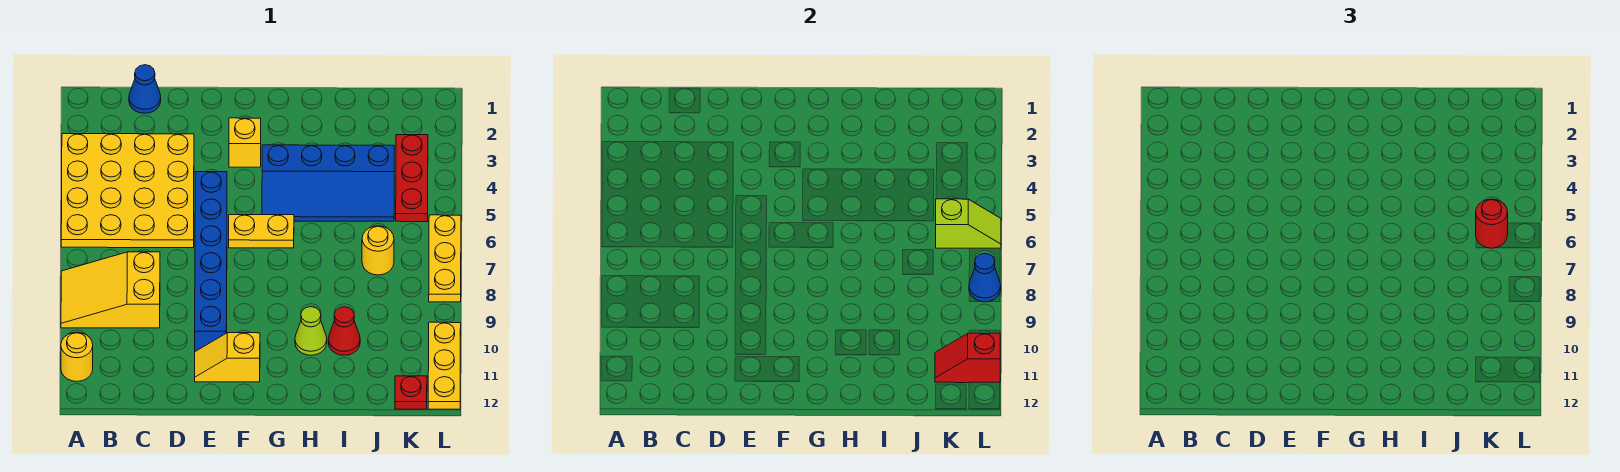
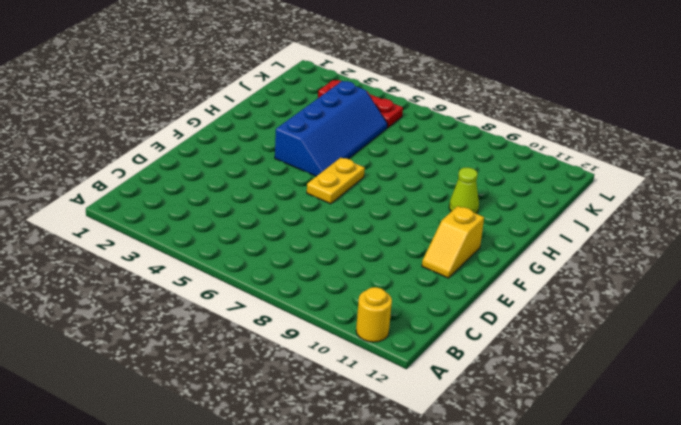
none -> yellow plate A3:D6 level 1
none -> yellow slope A8:C9 level 1 top C
none -> blue cone C1 level 1

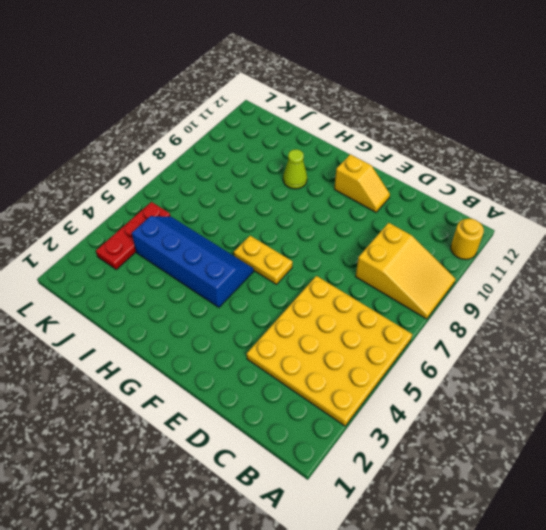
none -> blue cone C1 level 1
none -> blue brick E5:E10 level 1
none -> yellow brick F3 level 1

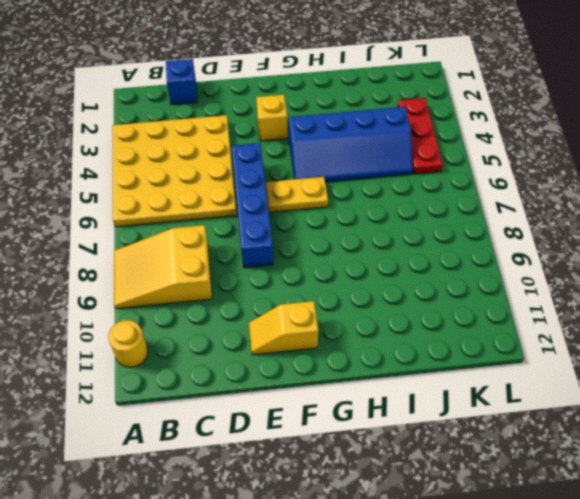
blue brick C1 level 1 -> blue cone C1 level 1
blue brick E5:E8 level 1 -> blue brick E5:E10 level 1
none -> lime cone H10 level 1
none -> red cone I10 level 1
none -> yellow round brick J7 level 1

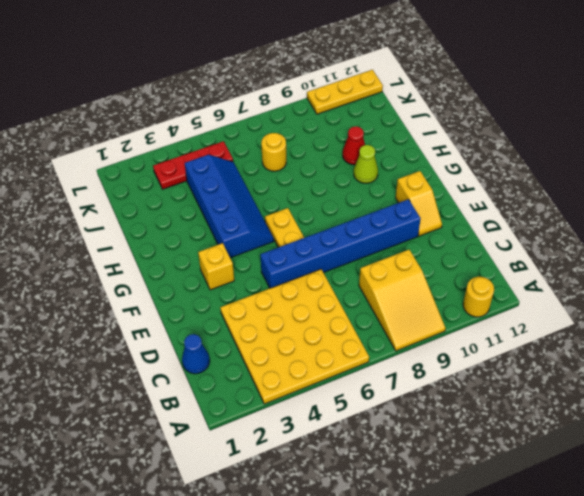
none -> red plate K12 level 1
none -> yellow plate L6:L8 level 1
none -> lime slope K6:L6 level 2 top K

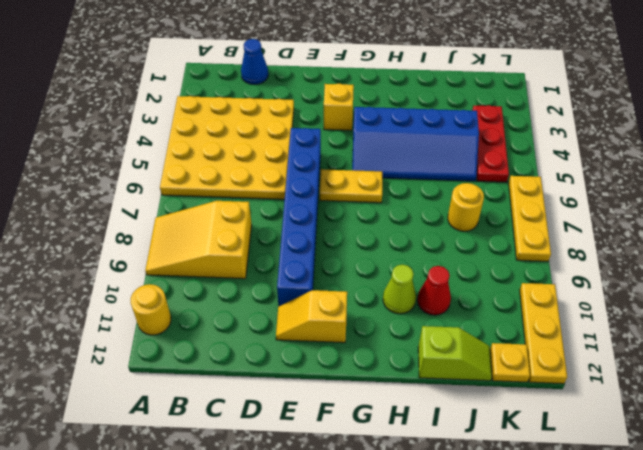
lime slope I12:J12 level 1 top I -> lime slope K6:L6 level 2 top K
yellow plate K12 level 1 -> red plate K12 level 1
none -> red slope K11:L11 level 2 top L
none -> blue cone L8 level 2
none -> red round brick K6 level 3

